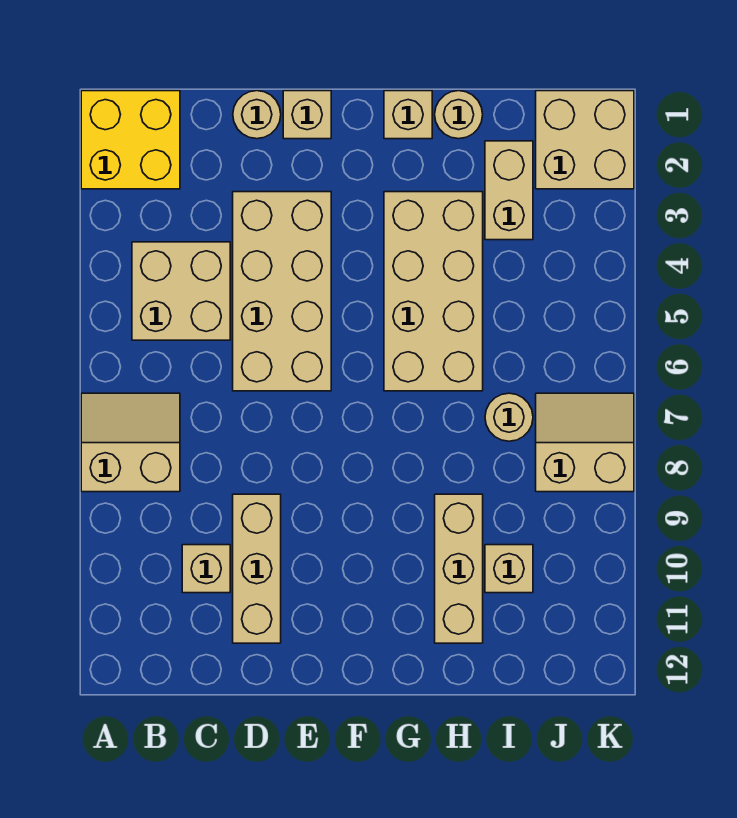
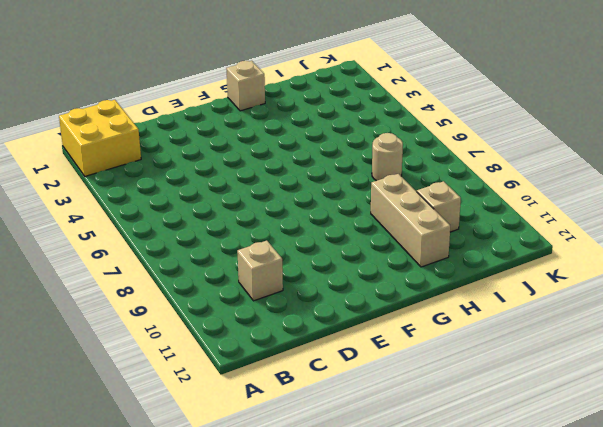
none -> tan slope A7:B8 level 1 top 8
none -> tan brick B4:C5 level 1
none -> tan round brick D1 level 1

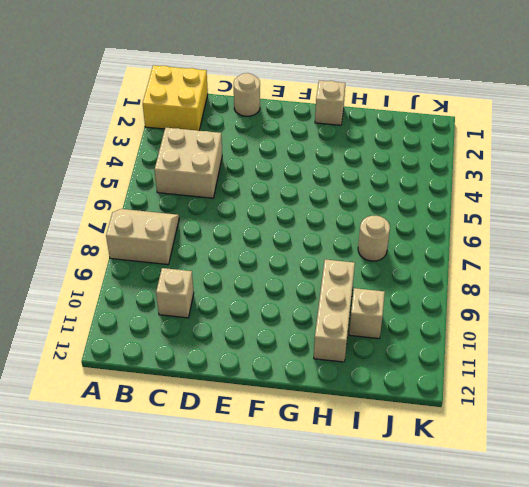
none -> tan brick D3:E6 level 1
none -> tan brick D9:D11 level 1
none -> tan brick E1 level 1

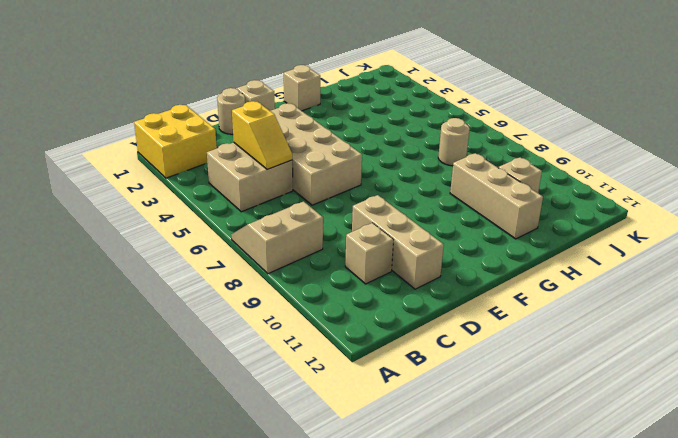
yellow slope C4:C5 level 2 top 4 -> none
none -> tan brick G3:H6 level 1
none -> tan round brick H1 level 1
none -> tan brick I2:I3 level 1

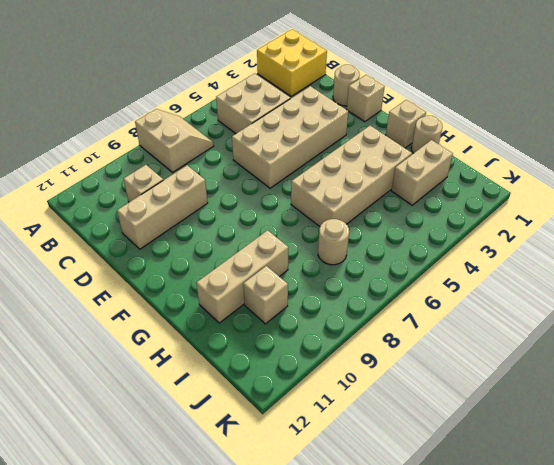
none -> tan brick J1:K2 level 1
none -> tan slope J7:K8 level 1 top 8

